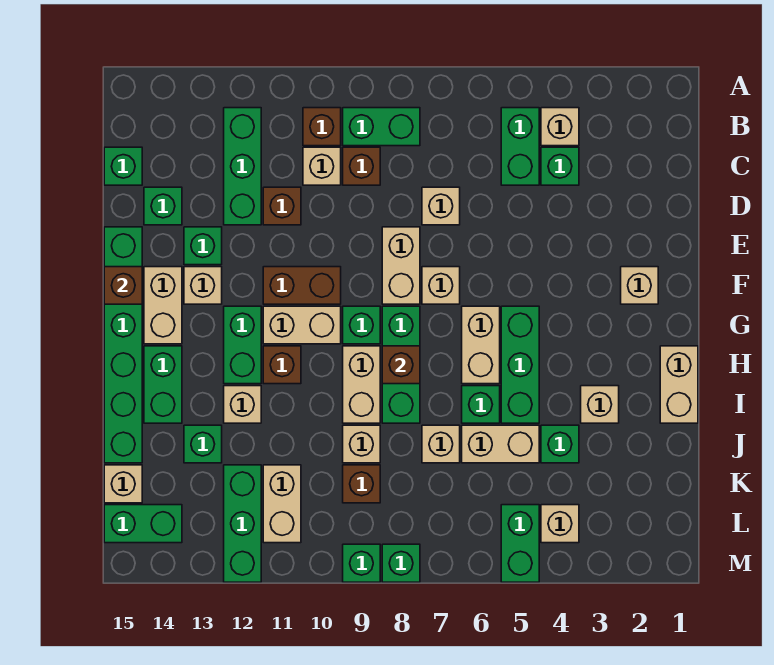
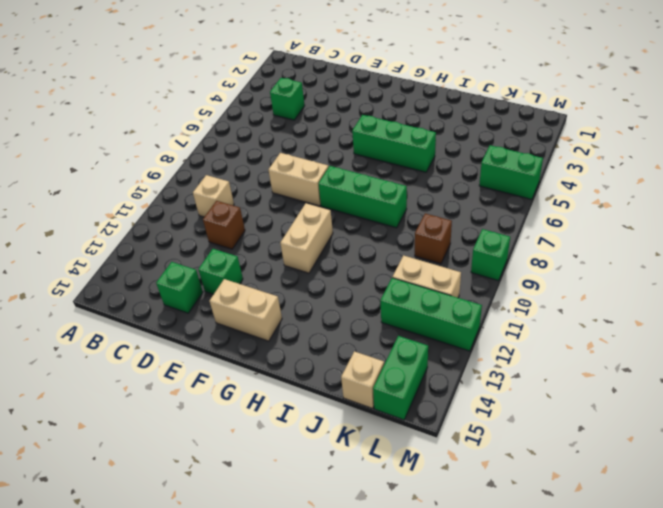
none -> tan brick B4 level 1
none -> green brick B5:C5 level 1
none -> green brick B8:B9 level 1
none -> brown brick B10 level 1

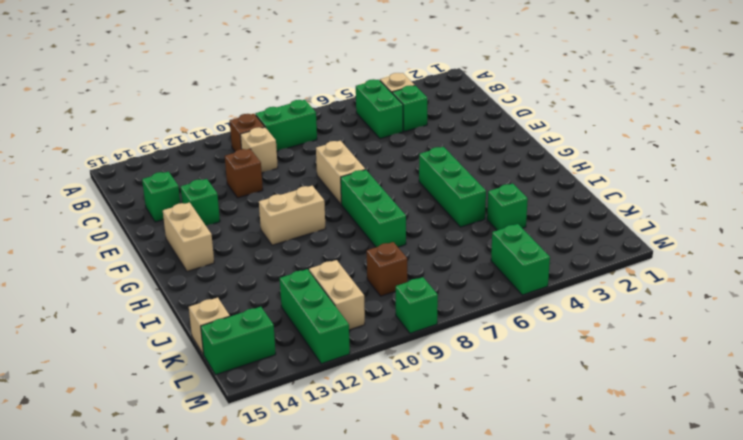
none -> green brick B12:D12 level 1
none -> brown brick C9 level 1
none -> green brick C15 level 1
none -> tan brick D7 level 1

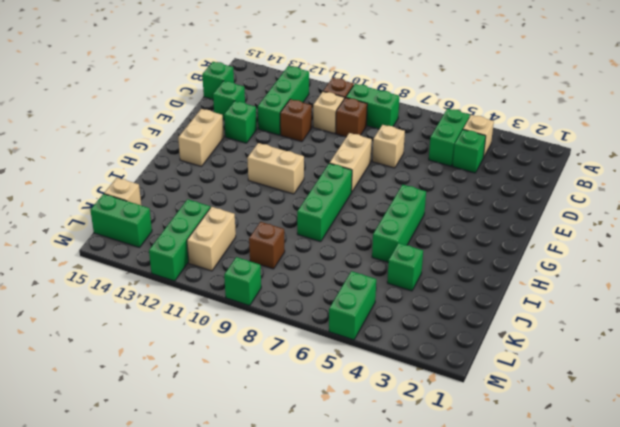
none -> green brick E15:J15 level 1
none -> tan brick F2 level 1
none -> tan brick F7 level 1
none -> brown brick F10:F11 level 1

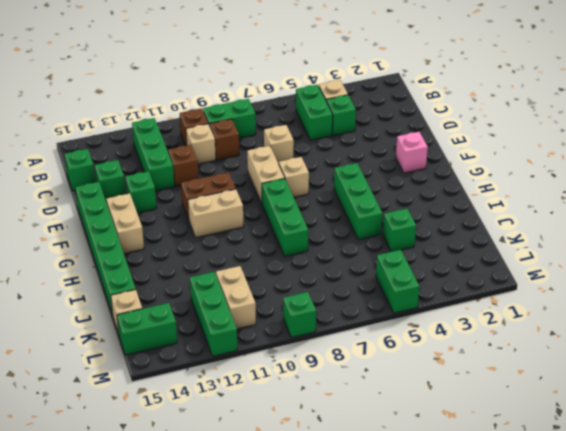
pink brick F2 level 1 -> tan brick F2 level 1
none -> tan brick F13 level 1
none -> tan brick G6:H6 level 1
none -> green brick G9 level 1
none -> green brick G12:H12 level 1

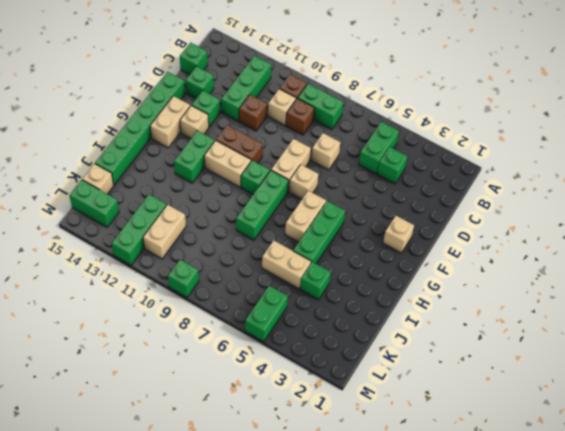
none -> tan brick B4 level 1
none -> tan brick H1:I1 level 1
none -> tan brick H9:I9 level 1
none -> brown brick H11 level 1

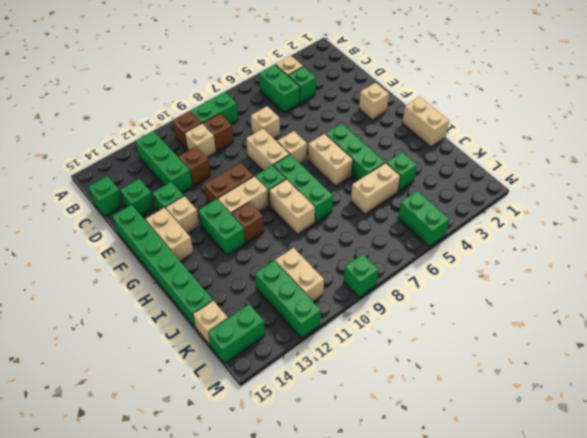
none -> green brick H14:I14 level 1
none -> tan brick I3 level 1
none -> green brick I6 level 1
none -> tan brick I12 level 1

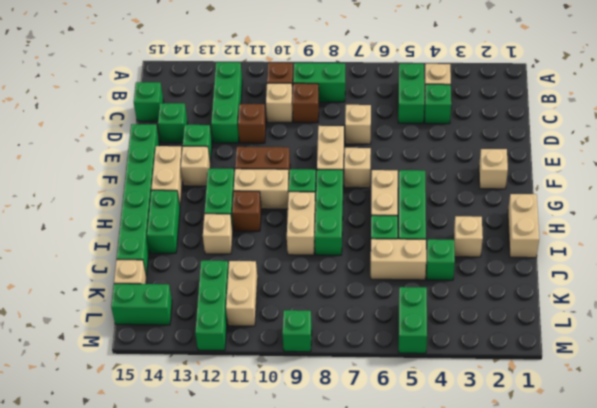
none -> tan brick J7 level 1
none -> tan brick J9 level 1
none -> green brick J13 level 1
none -> brown brick K9 level 1

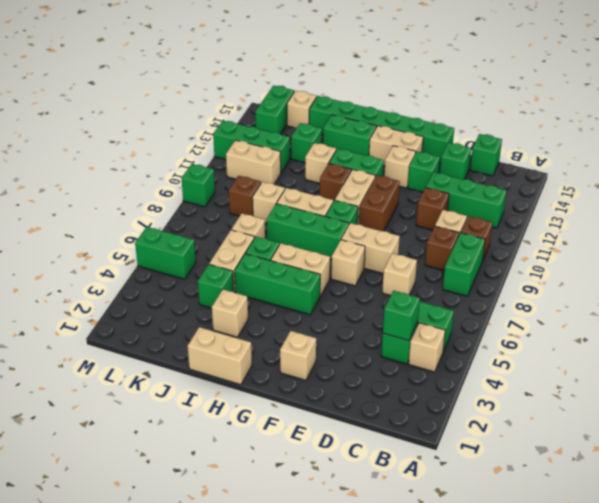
green brick C4 level 2 -> green brick M8 level 1
none -> tan brick L4 level 1
none -> brown brick F15 level 2
none -> brown brick H8 level 2

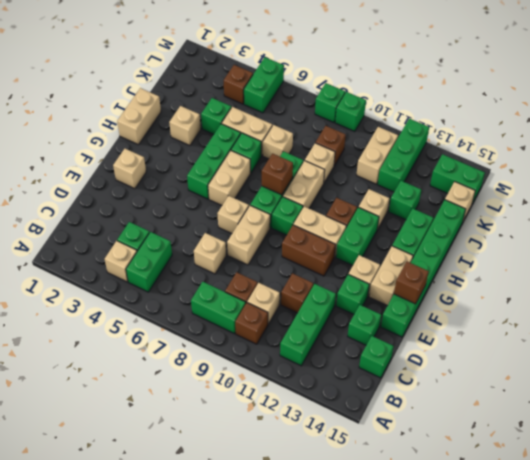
brown brick L4 level 1 -> tan brick L4 level 1

